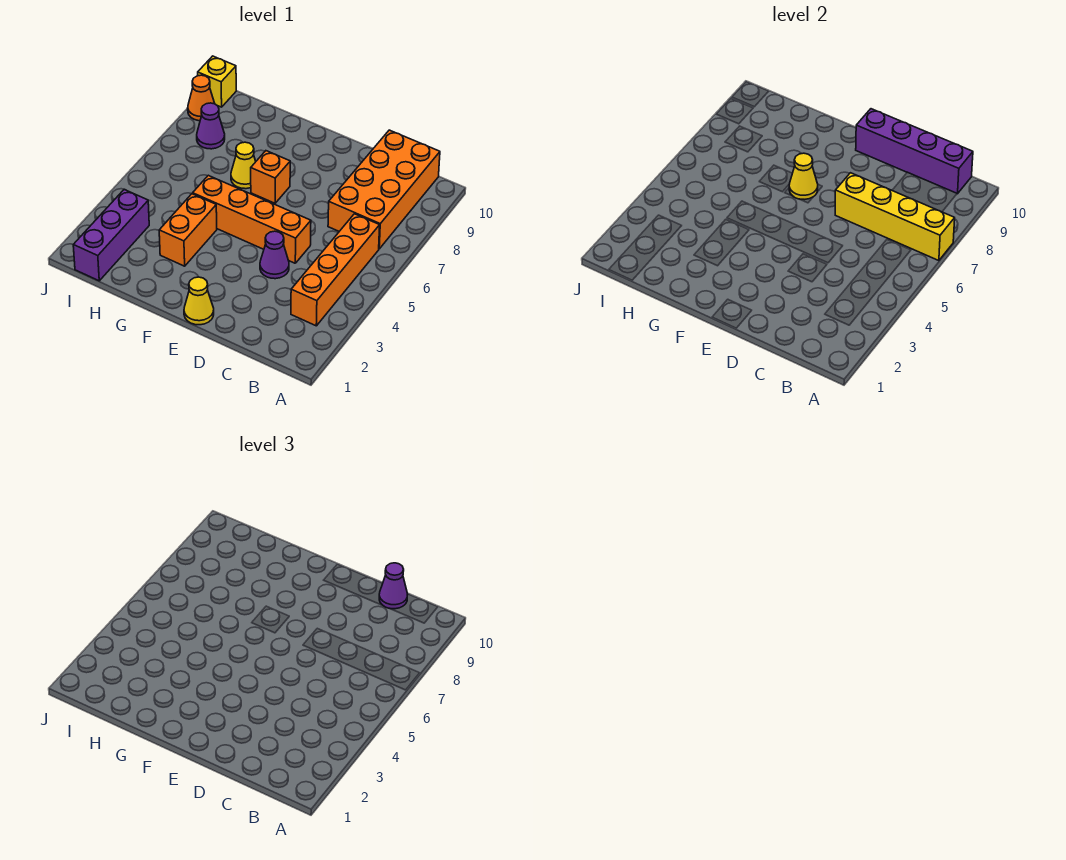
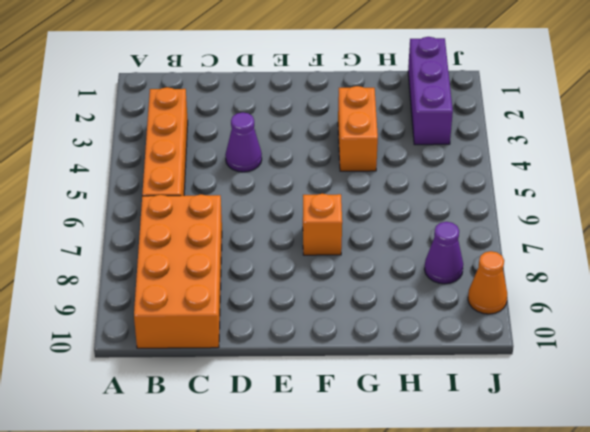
none -> orange brick D5:G5 level 1
none -> yellow cone E1 level 1
none -> yellow cone G7 level 1

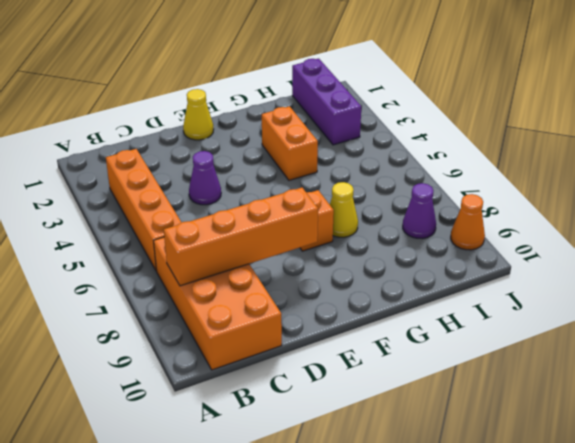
orange brick B8:E8 level 2 -> orange brick D5:G5 level 1
none -> yellow brick J10 level 1
none -> yellow brick A7:D7 level 2
none -> purple brick B10:E10 level 2

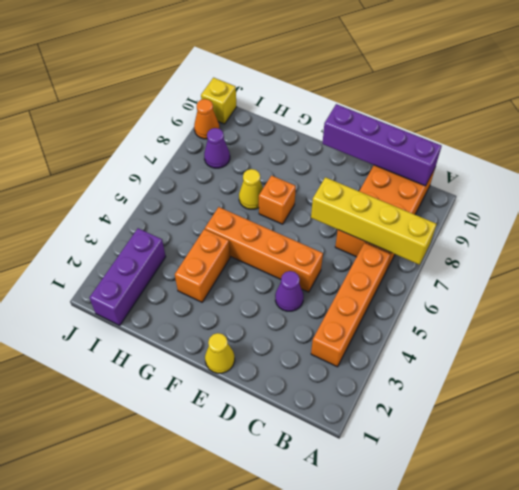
none -> yellow cone F7 level 2
none -> purple cone C10 level 3

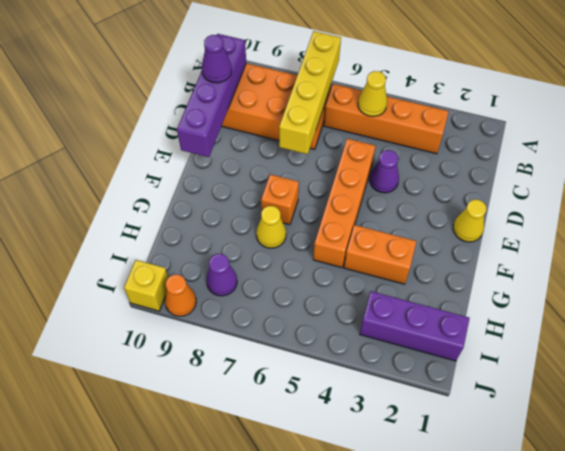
yellow cone B5 level 2 -> yellow cone F7 level 2

